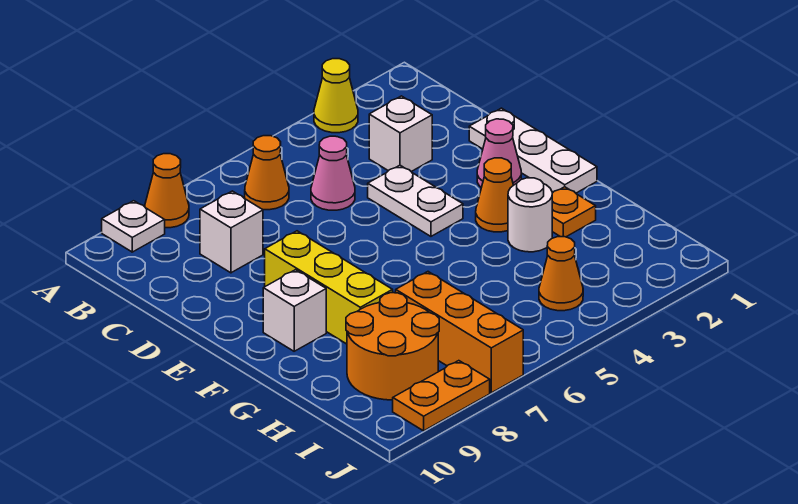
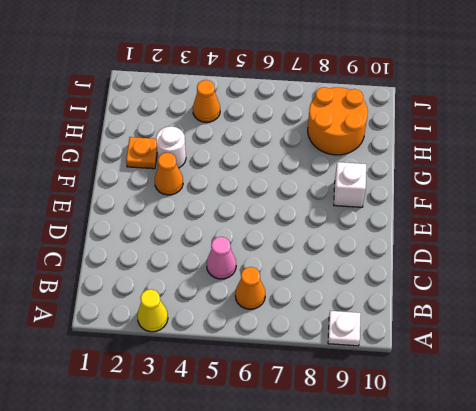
none -> orange cone A8 level 1
none -> white brick C3 level 1
none -> white brick C8 level 1

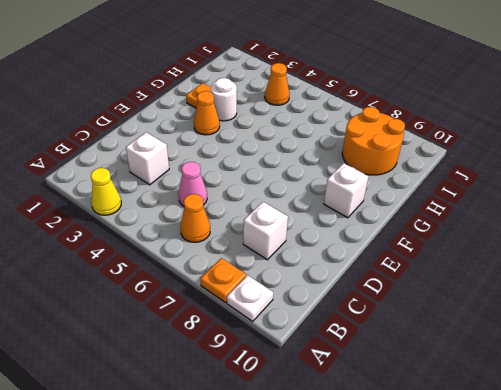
orange plate A8 level 1 -> orange cone A8 level 1
none -> white plate D1:F1 level 1
none -> white plate D4:E4 level 1
none -> pink cone E2 level 1

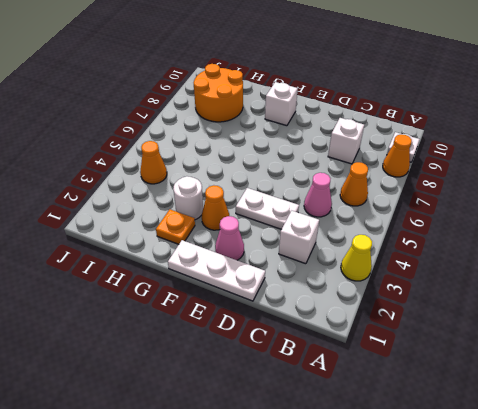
none -> yellow brick E8:G8 level 1
none -> orange brick H7:J7 level 1
none -> orange plate J8:J9 level 1

